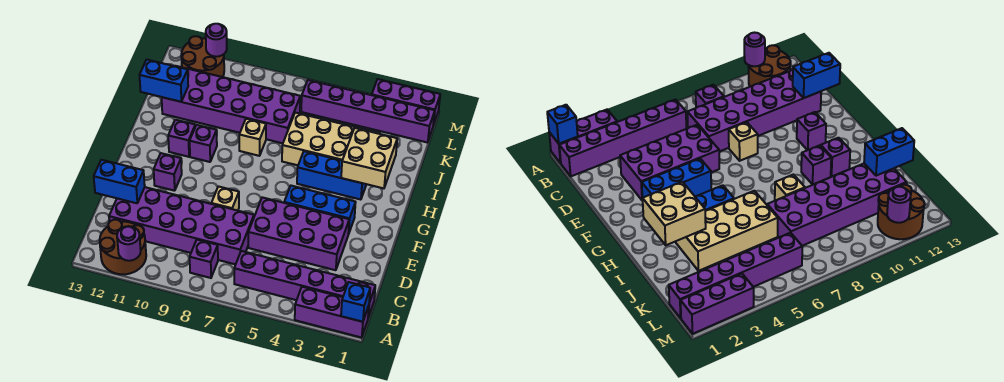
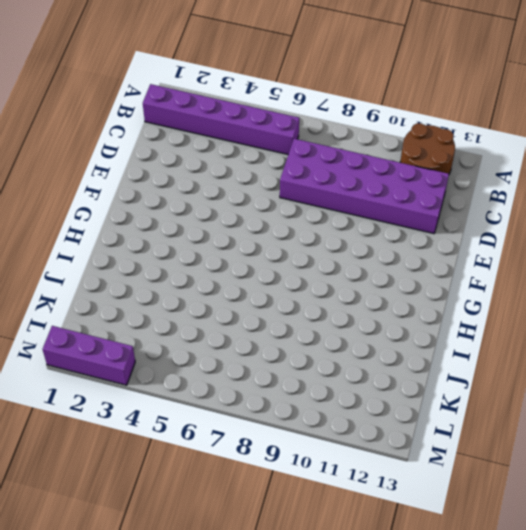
none -> purple brick A1:A3 level 1
none -> purple brick B8 level 1
none -> purple brick D3:E6 level 1

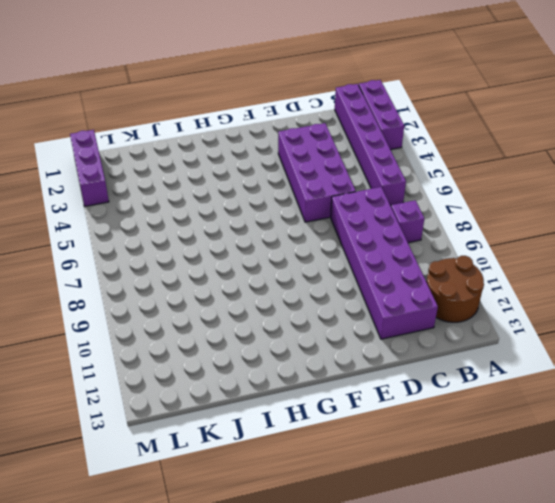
none -> tan brick E8 level 1
none -> blue brick F3:F5 level 1
none -> purple brick F11 level 1

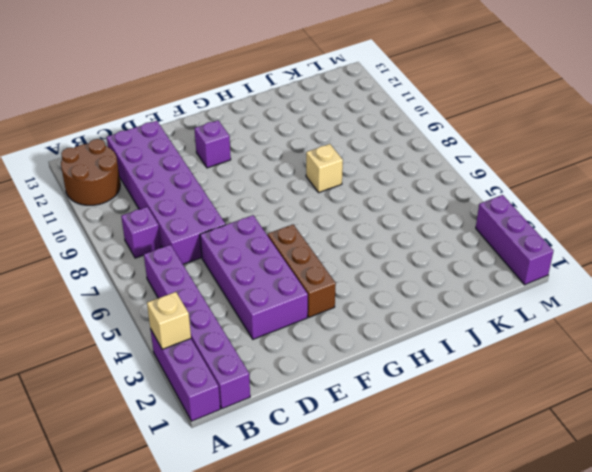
tan brick A3 level 2 -> tan brick E8 level 1
brown brick F3:F5 level 1 -> blue brick F3:F5 level 1
none -> blue brick H3:H5 level 1
none -> purple brick H10 level 1
none -> purple brick H11 level 1

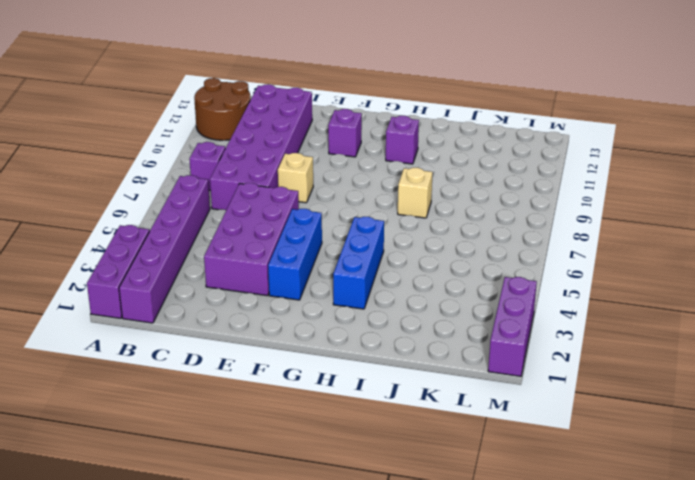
none -> purple brick H10 level 1
none -> tan brick I3:J6 level 1
none -> purple brick J7:K12 level 1

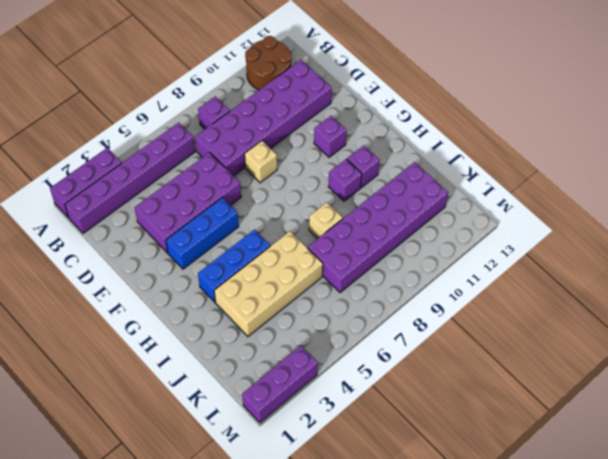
none -> purple brick L1:L6 level 1
none -> brown round brick L11:M12 level 1
none -> blue brick A1 level 2

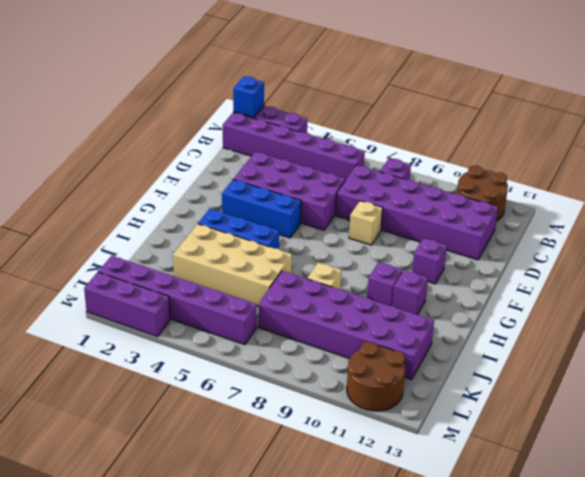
none -> purple round brick A11 level 2
none -> blue brick D12:D13 level 2
none -> tan brick H2:I3 level 2

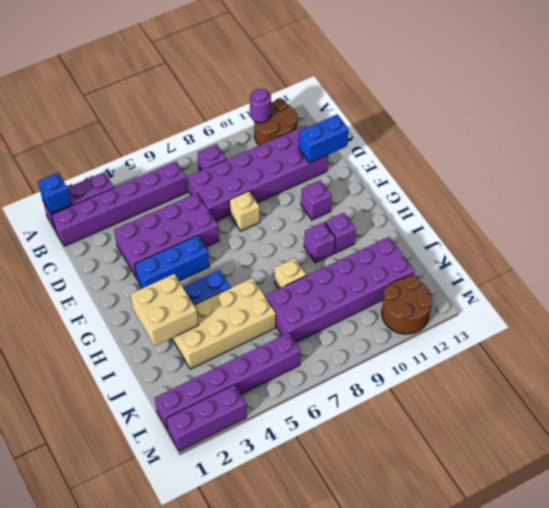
none -> blue brick J12:J13 level 2
none -> purple round brick M11 level 2

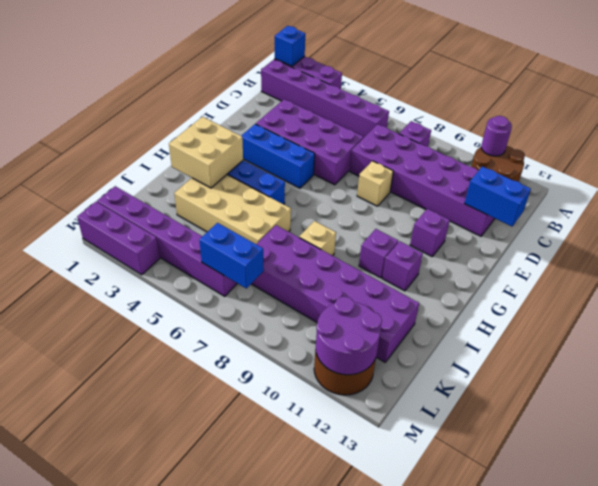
blue brick L6:L7 level 2 -> blue brick J12:J13 level 2
purple round brick L11:M12 level 2 -> purple round brick M11 level 2

